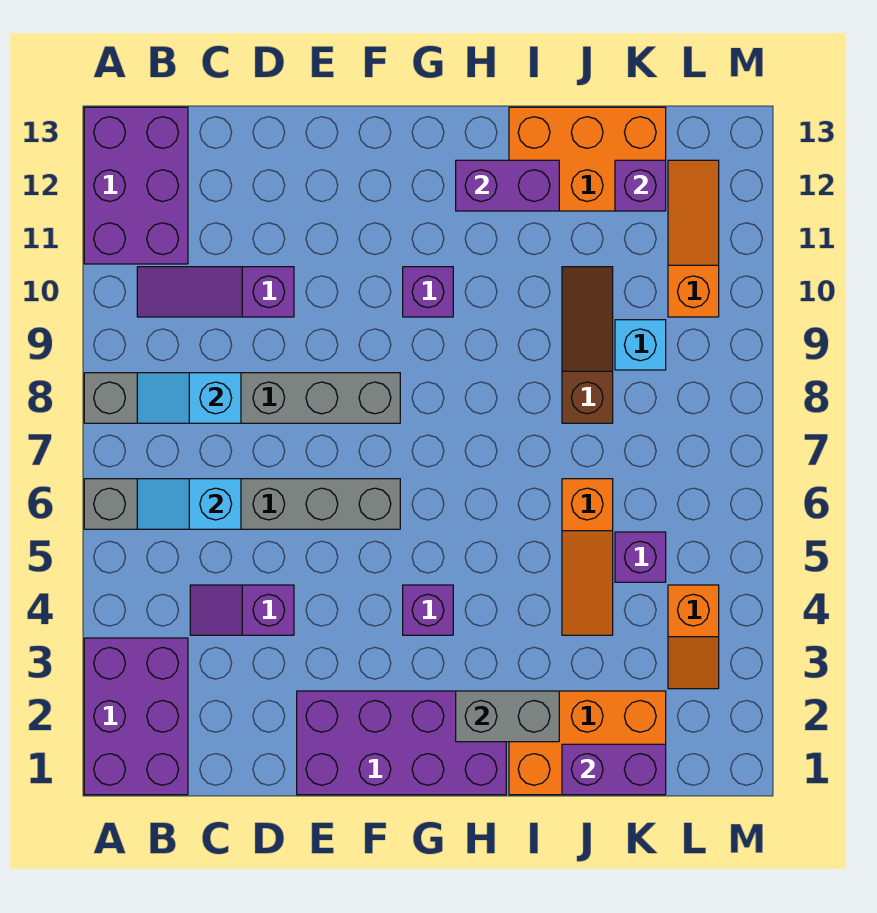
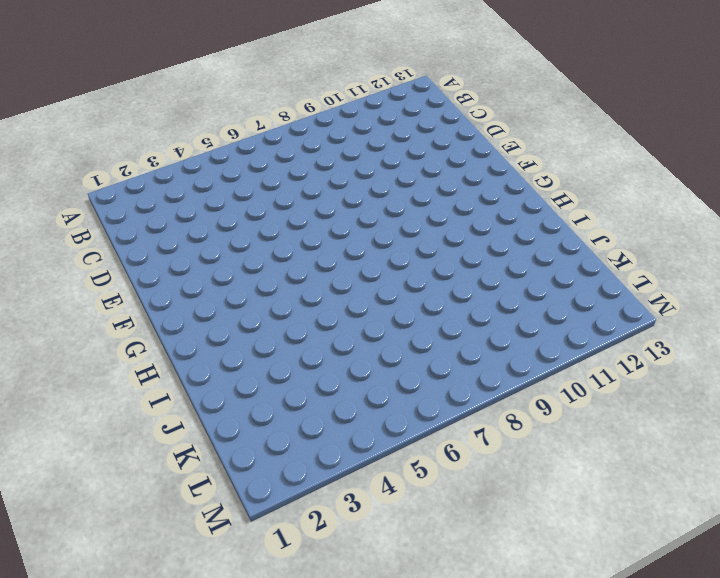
none -> purple brick A1:B3 level 1
none -> grey brick A6:F6 level 1
none -> grey brick A8:F8 level 1

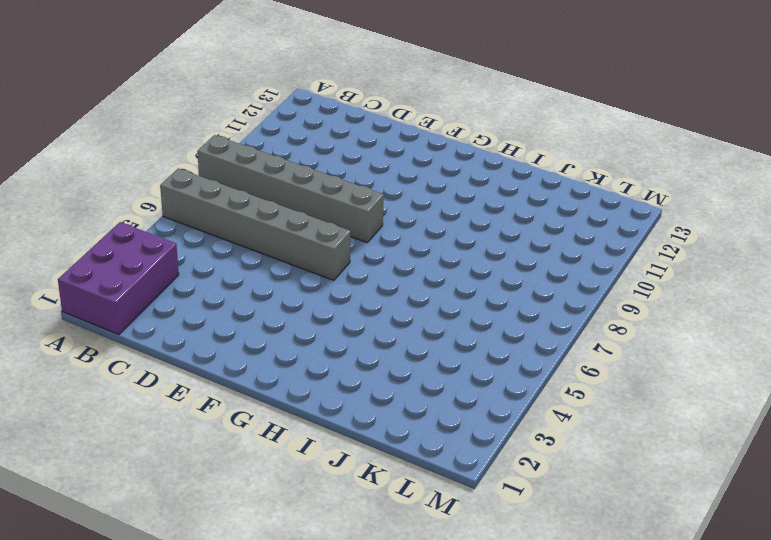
none -> purple brick A11:B13 level 1
none -> purple slope B10:D10 level 1 top D
none -> purple slope C4:D4 level 1 top D

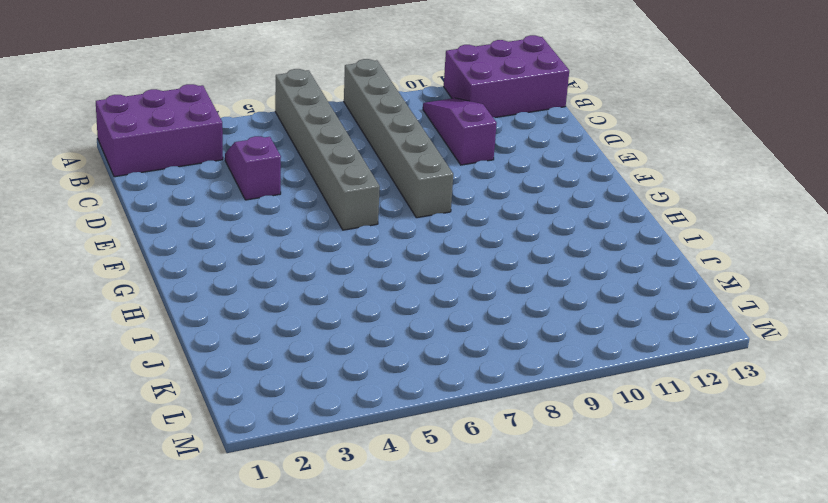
none -> purple brick E1:H2 level 1
none -> purple brick G4 level 1
none -> purple brick G10 level 1

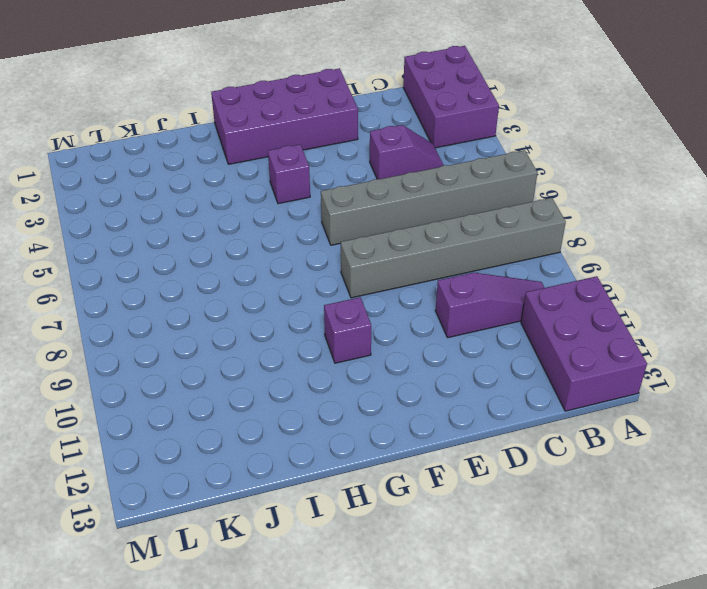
none -> orange brick I1:K2 level 1
none -> orange brick I12:K13 level 1
none -> orange slope J4:J6 level 1 top 6

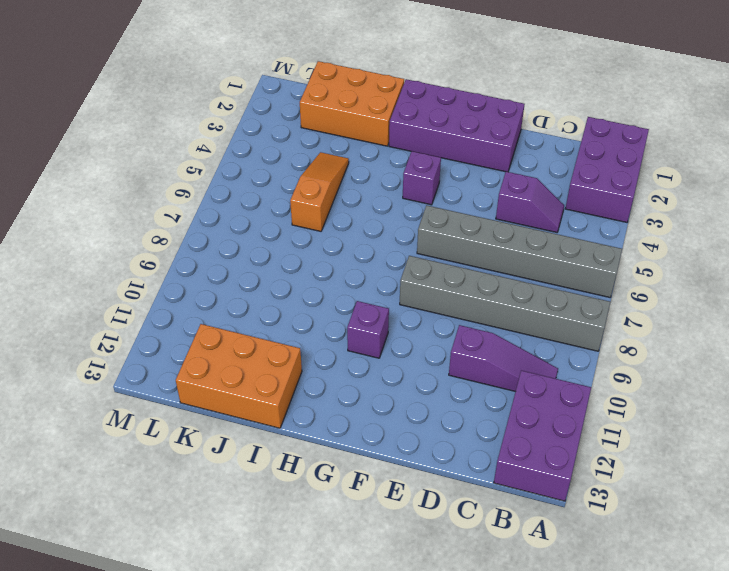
none -> brown slope J8:J10 level 1 top 8
none -> purple brick K5 level 1
none -> cyan brick K9 level 1

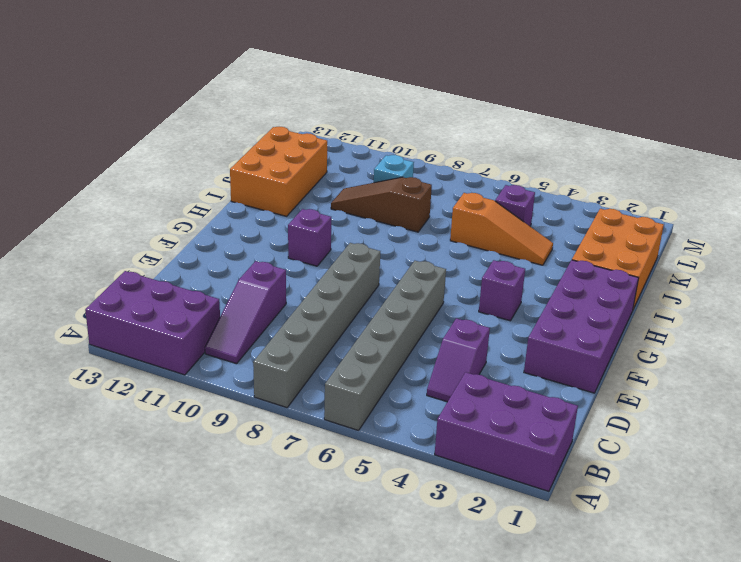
none -> orange slope L3:L4 level 1 top 4
none -> orange slope L10:L12 level 1 top 10
none -> cyan slope B6:C6 level 2 top C

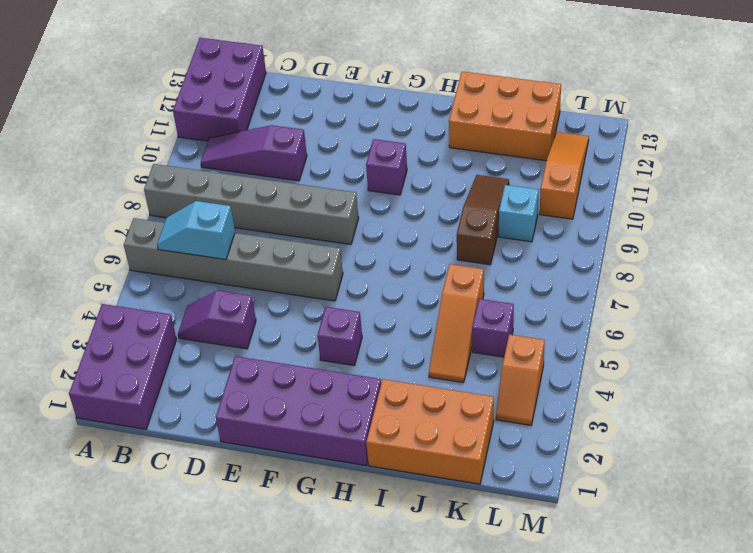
none -> cyan slope B8:C8 level 2 top C
none -> grey brick H2:I2 level 2
none -> purple brick H12:I12 level 2

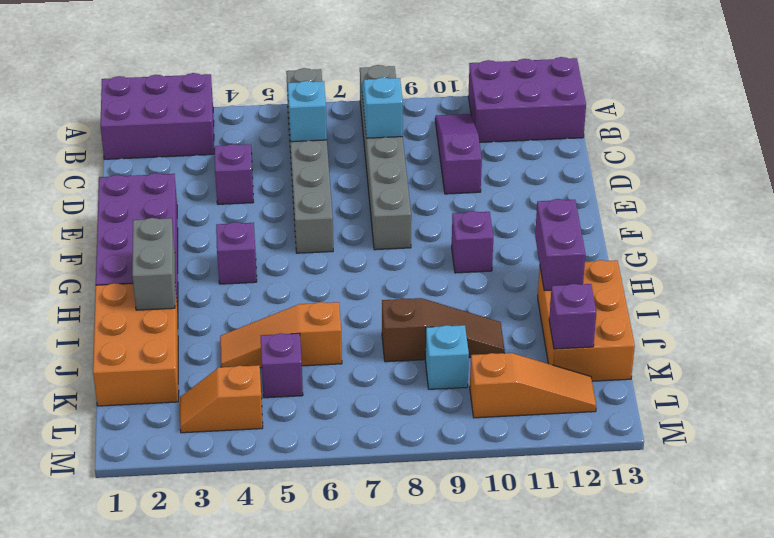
none -> purple brick J1:K1 level 2

